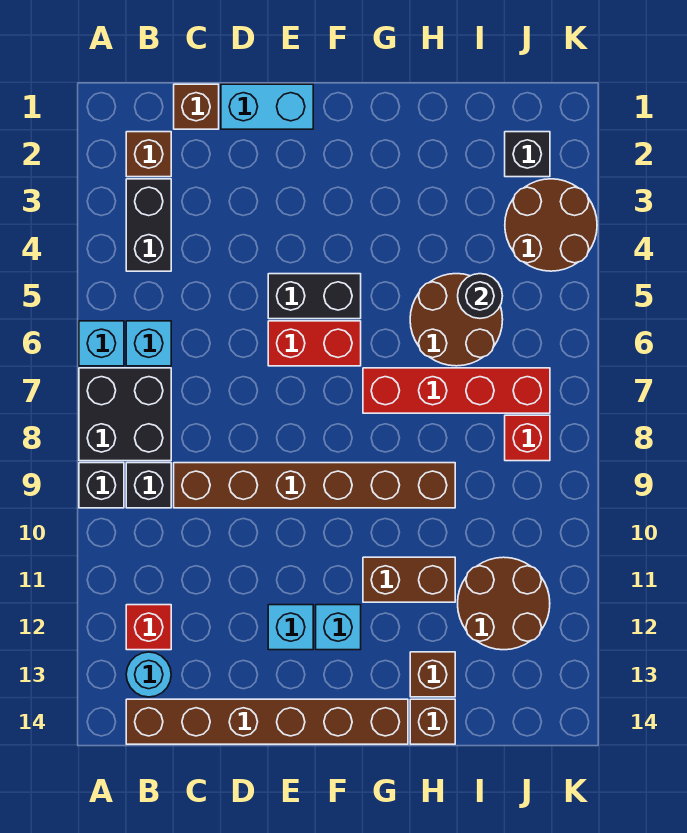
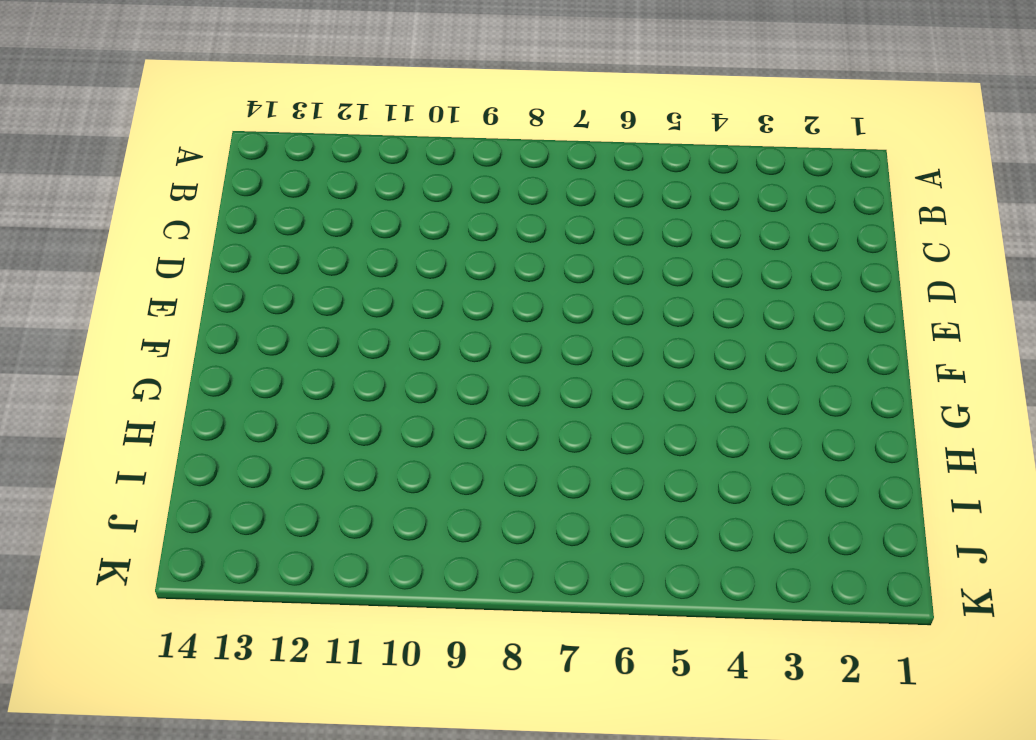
none -> cyan brick A6 level 1
none -> black brick A7:B8 level 1
none -> black brick A9 level 1

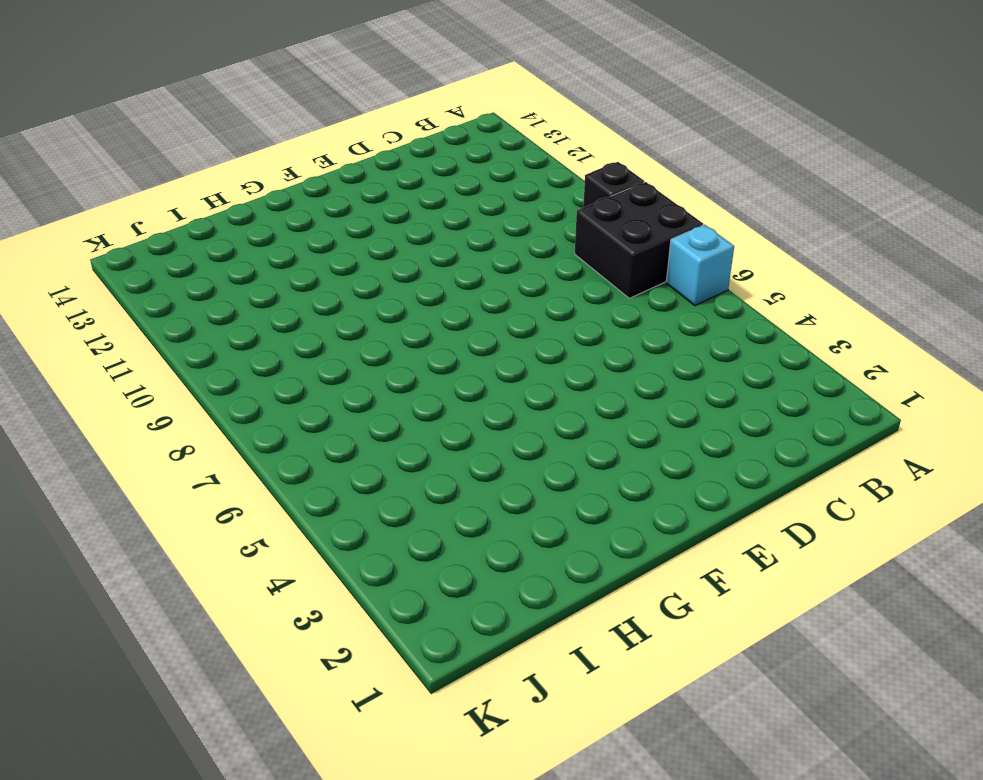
none -> brown brick B2 level 1
none -> black brick B3:B4 level 1
none -> cyan brick B6 level 1

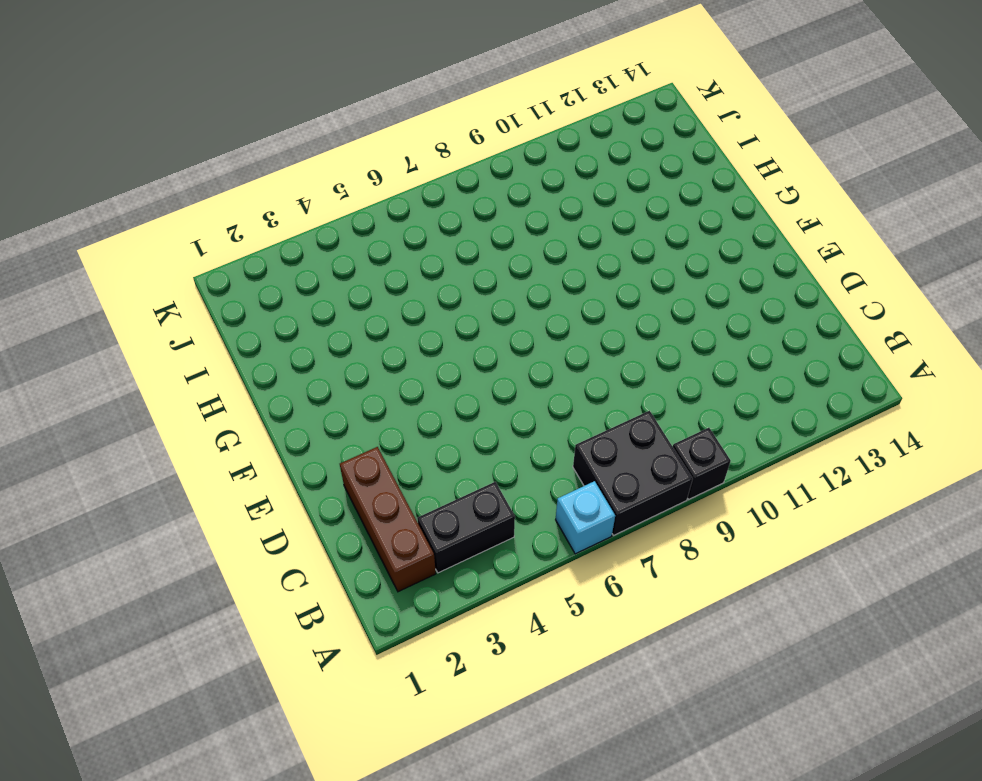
brown brick B2:D2 level 1 -> brown brick B2 level 1
none -> cyan brick B6 level 1
none -> black brick B9 level 1
none -> red brick B12 level 1

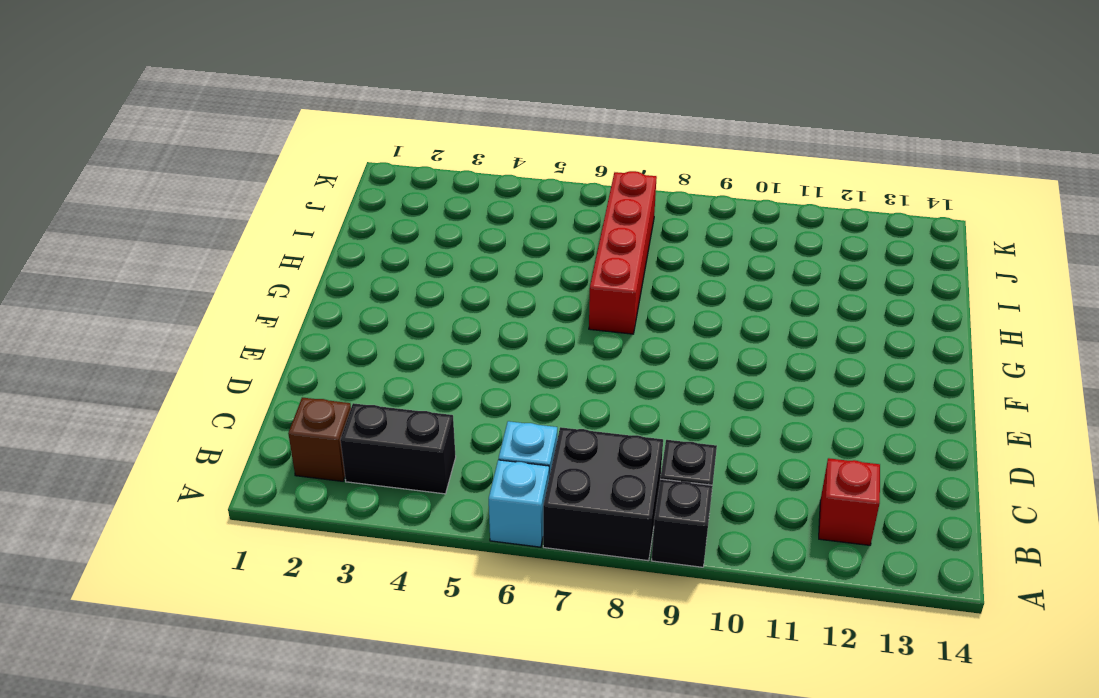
none -> cyan round brick B13 level 1
none -> brown brick B14:G14 level 1
none -> brown brick C1 level 1

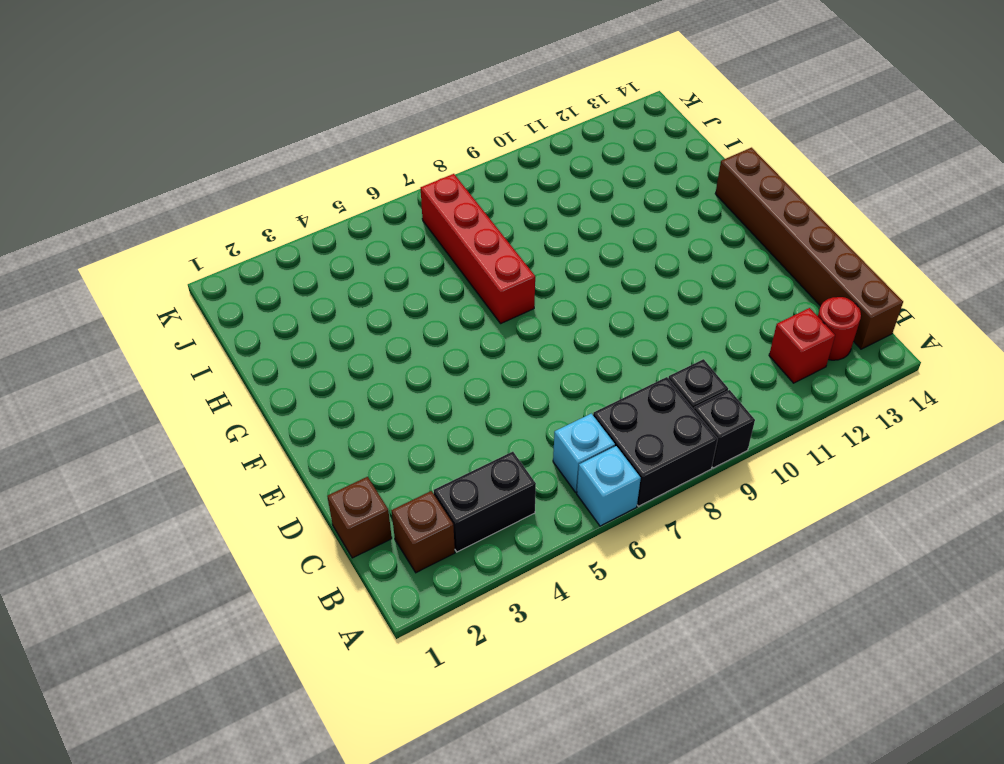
red round brick B13 level 1 -> cyan round brick B13 level 1
none -> brown brick C9:H9 level 1
none -> cyan brick D1:E1 level 1
none -> black brick E5:F5 level 1

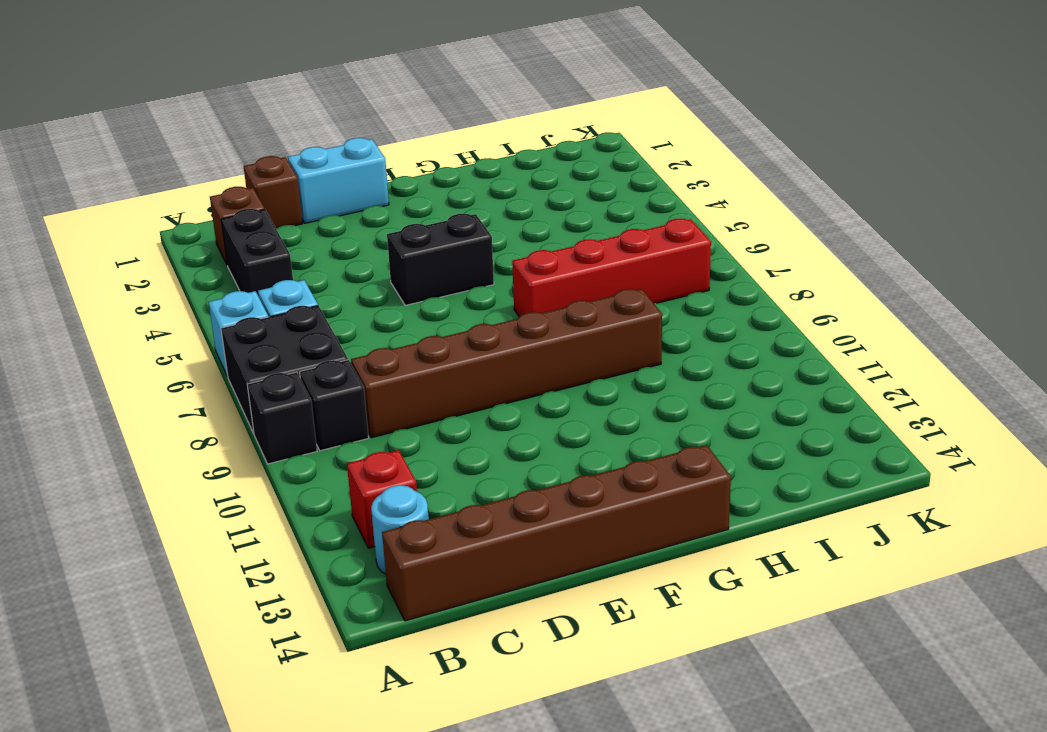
none -> red brick E6:F6 level 1
none -> cyan brick E12 level 1
none -> cyan brick F12 level 1

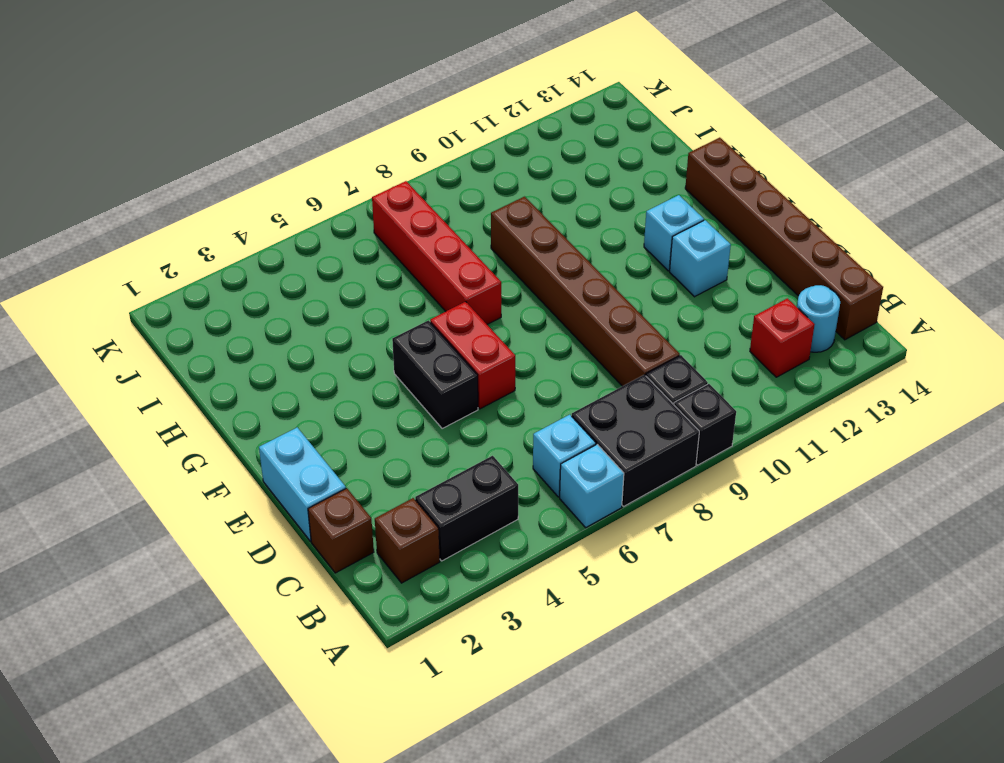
none -> brown brick G11:H11 level 1
none -> brown round brick H5:I6 level 1
none -> brown brick H13 level 1

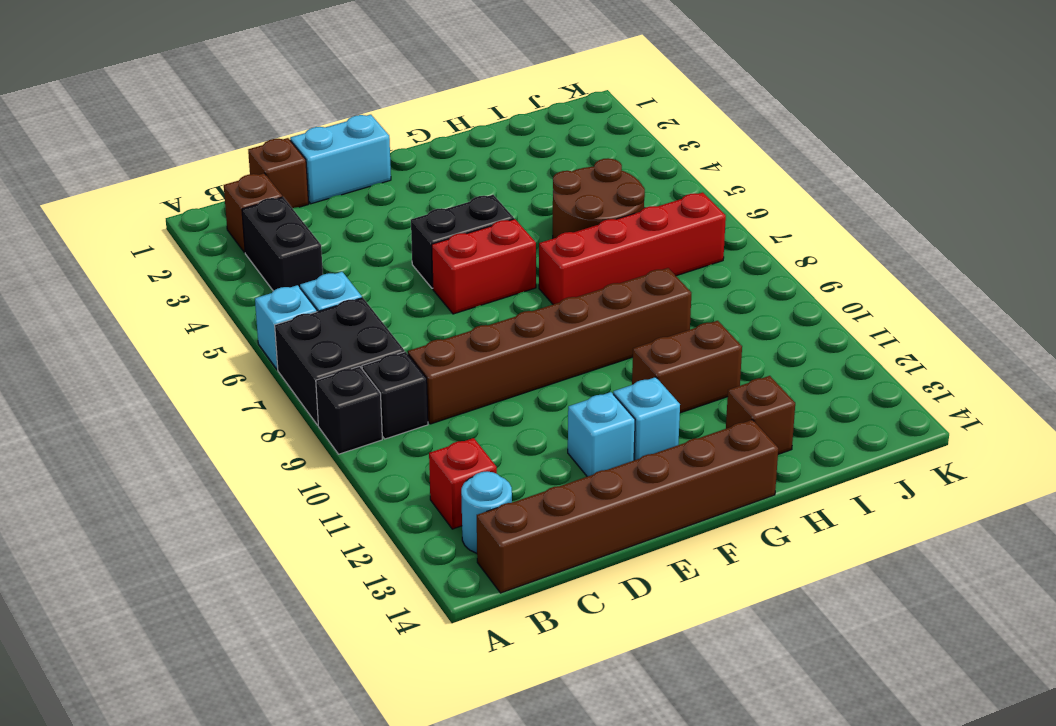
none -> brown brick H14 level 1
none -> brown round brick I11:J12 level 1
none -> black brick J2 level 1

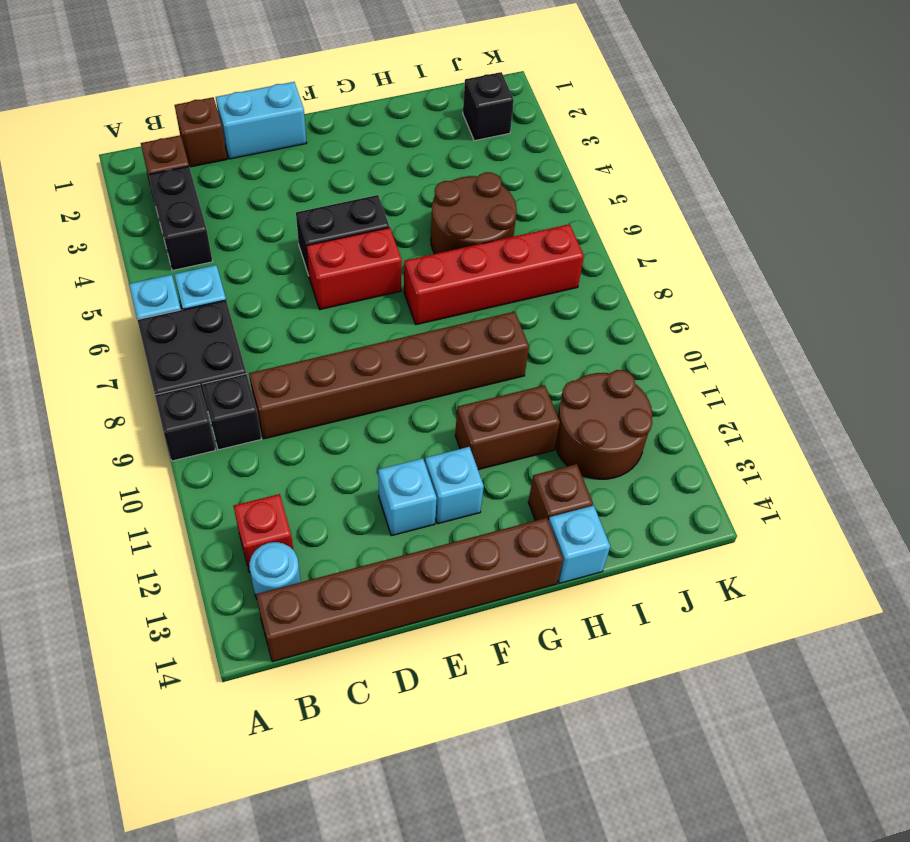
cyan brick H14 level 1 -> brown brick H14 level 1
none -> brown round brick J3:K4 level 1
none -> red brick J8 level 1
none -> black round brick I5 level 2

